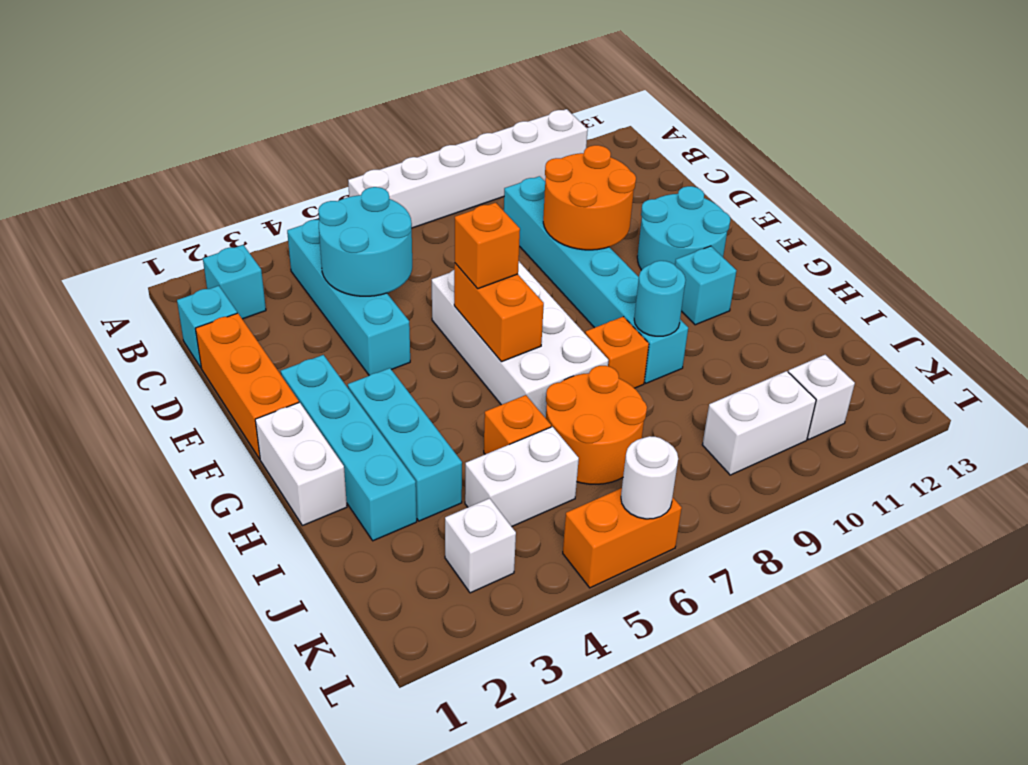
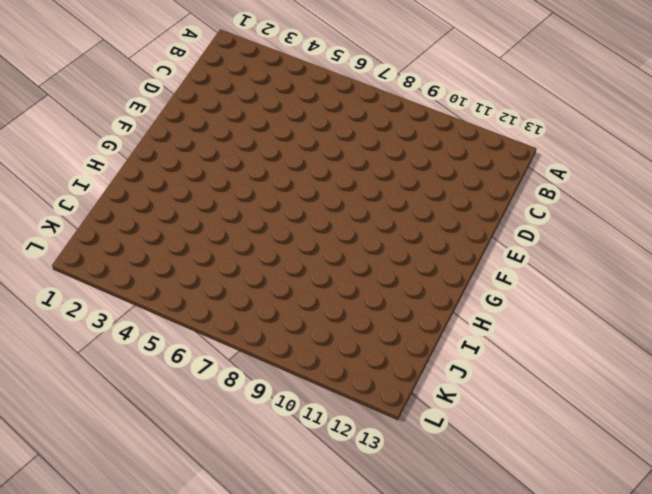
none -> white brick A6:A11 level 1
none -> cyan brick B2 level 1
none -> cyan brick B4:E4 level 1

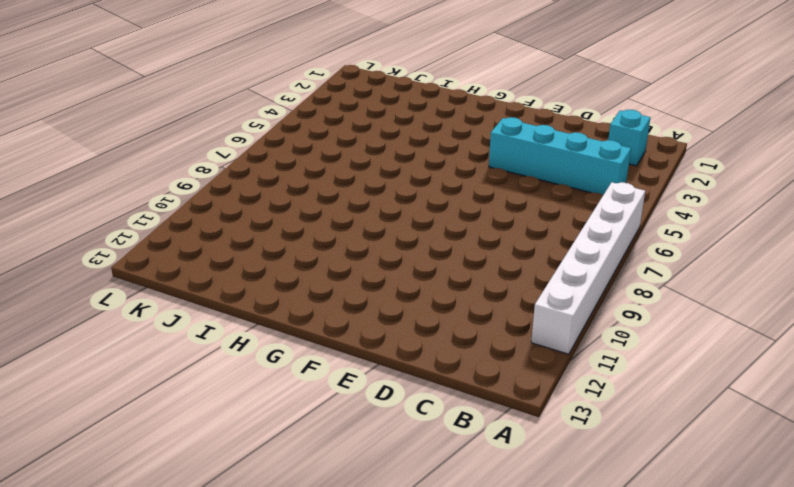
none -> cyan brick C1 level 1
none -> cyan brick C9:H9 level 1
none -> orange brick D1:F1 level 1

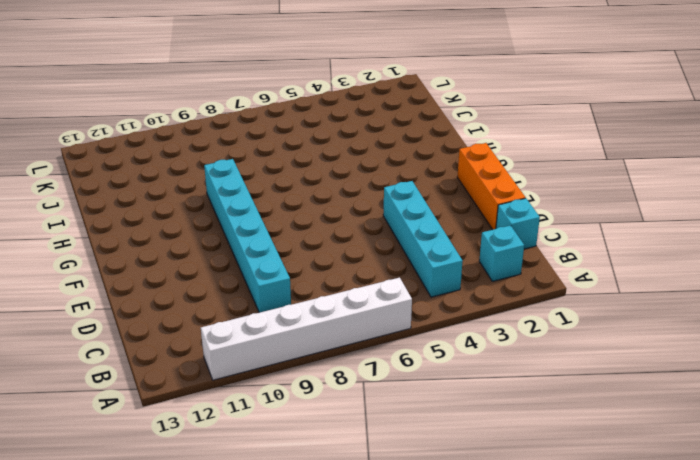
none -> white brick E6:H7 level 1
none -> cyan round brick E11:F12 level 1
none -> cyan brick F2:I2 level 1

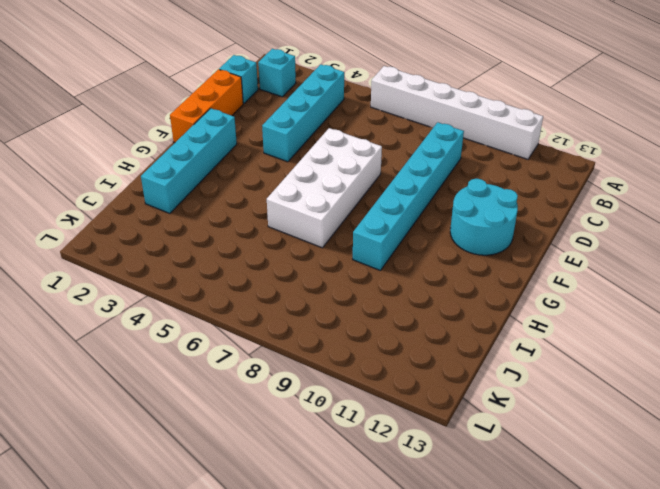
none -> white brick G1:H1 level 1
none -> cyan brick G3:I3 level 1
none -> cyan brick G11 level 1

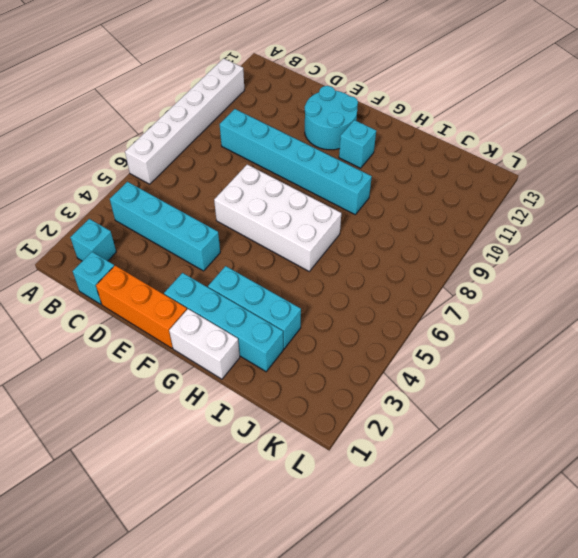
none -> orange brick H8 level 1
none -> orange brick I5 level 1
none -> orange round brick I6:J7 level 1

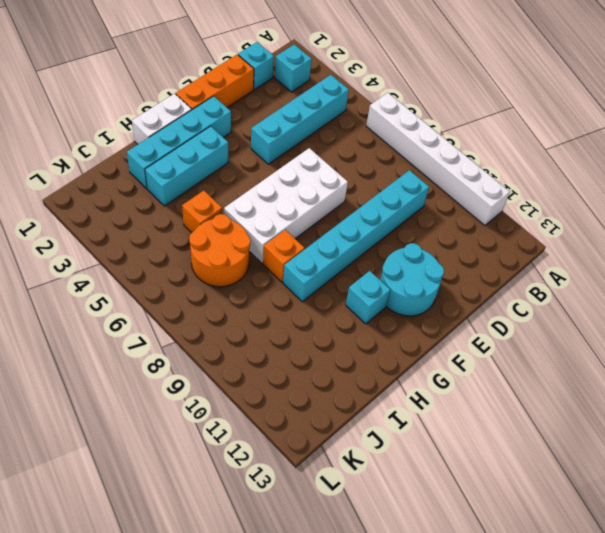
none -> white brick J4:J5 level 1
none -> white brick K3 level 1
none -> white brick K9:K10 level 1

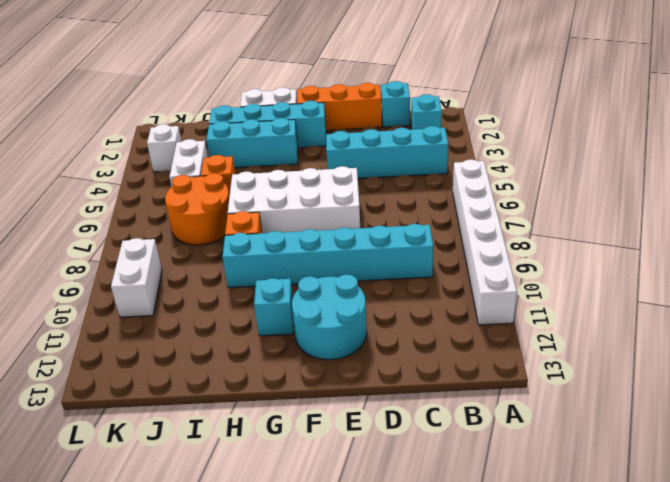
none -> white brick K11 level 1
none -> orange brick L5:L6 level 1
none -> cyan round brick C4:D5 level 2

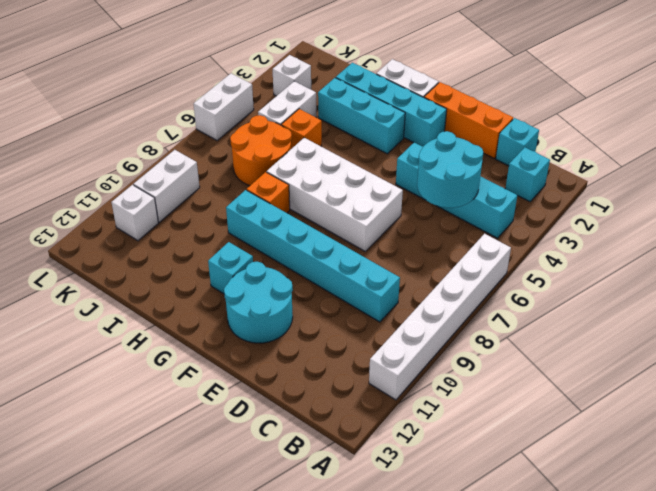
white brick L5:L6 level 1 -> orange brick L5:L6 level 1
none -> orange round brick D9:E10 level 2
none -> orange brick F6:G6 level 2
none -> cyan round brick H9 level 2

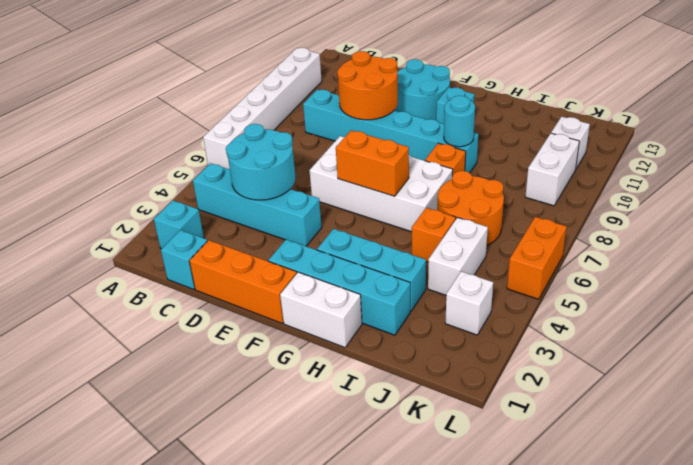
none -> white round brick L6 level 2
none -> orange brick F6 level 3

